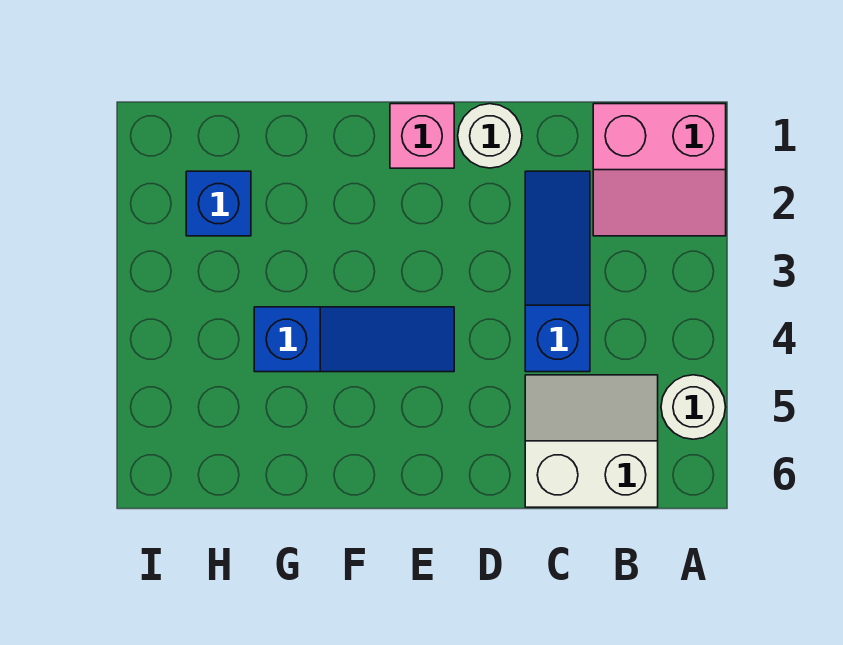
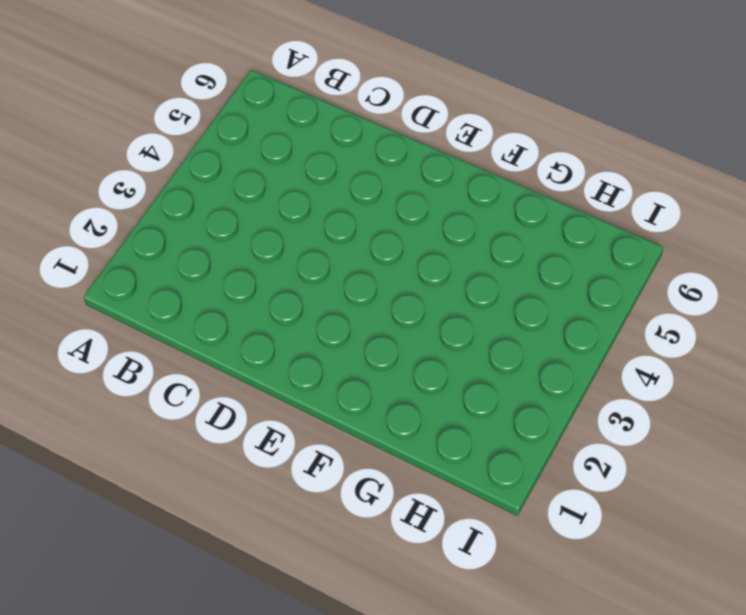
none -> pink slope A1:B2 level 1 top 1
none -> white round brick A5 level 1

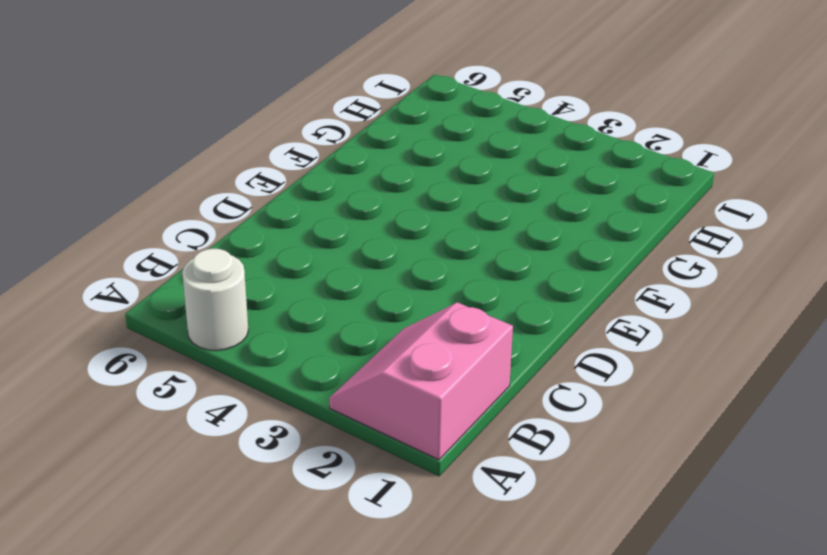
none -> white slope B5:C6 level 1 top 6
none -> blue slope C2:C4 level 1 top 4

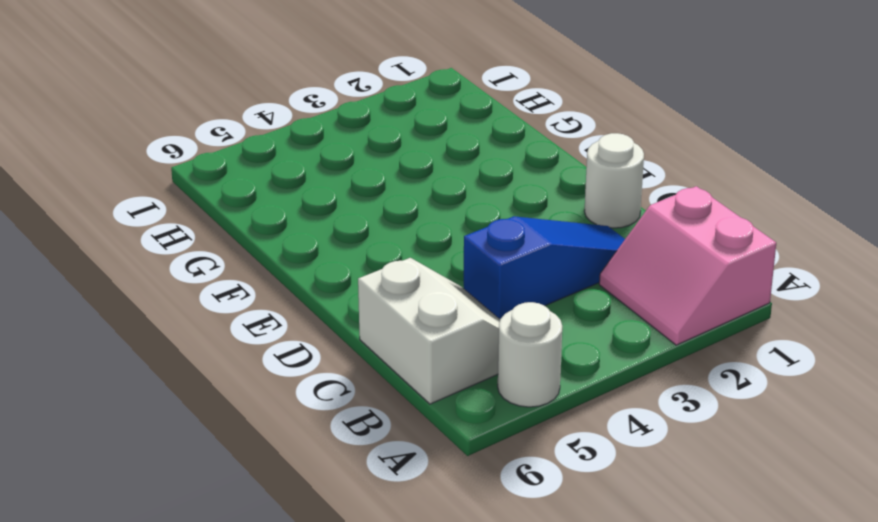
none -> pink brick E1 level 1
none -> blue slope E4:G4 level 1 top G

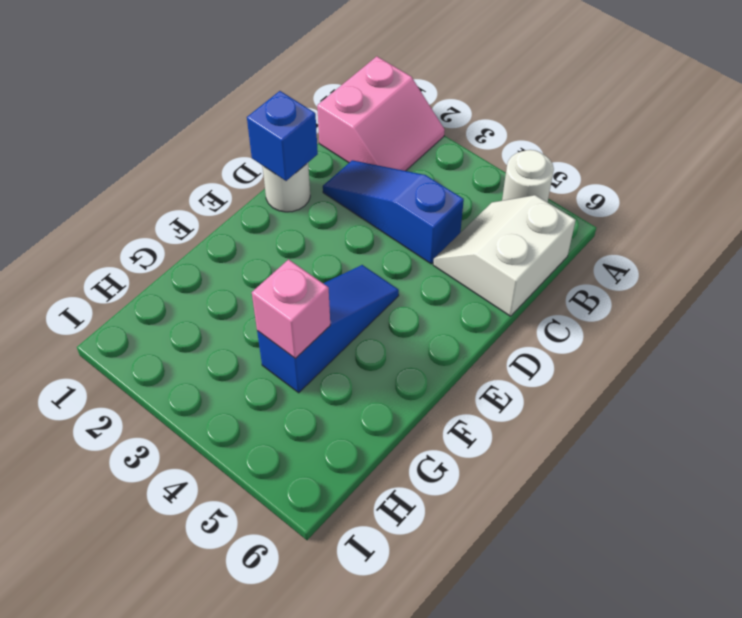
blue brick D1 level 2 -> blue brick H2 level 1
pink brick G4 level 2 -> pink brick E1 level 1

